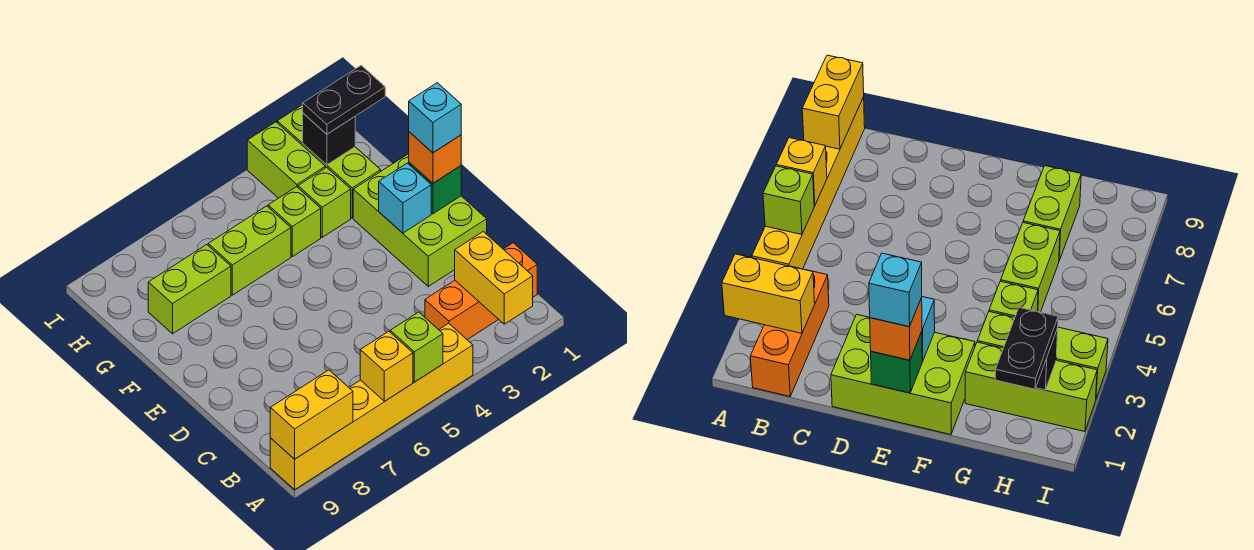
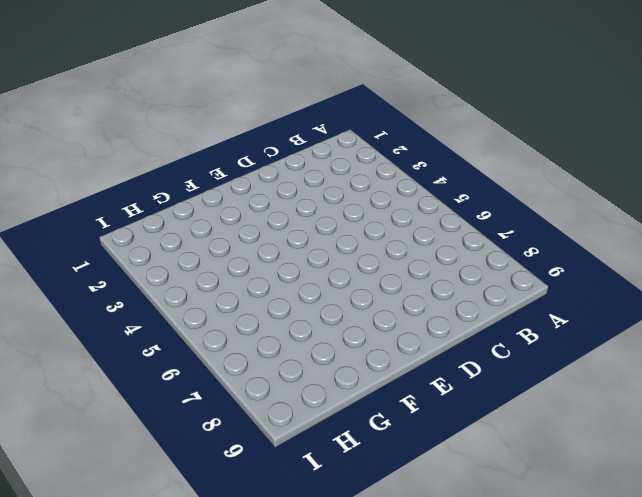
none -> yellow brick A4:A9 level 1
none -> orange brick B1:B3 level 1
none -> lime brick D1:F2 level 1

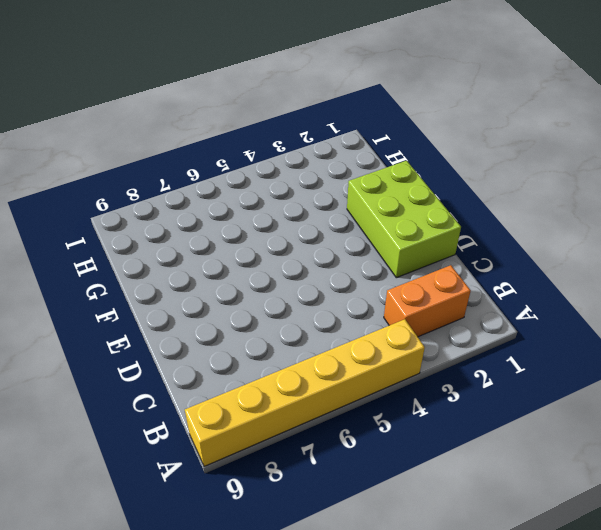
orange brick B2:B3 level 1 -> orange brick B1:B3 level 1
none -> lime brick G2:I2 level 1
none -> lime brick G3 level 1
none -> lime brick G4 level 1

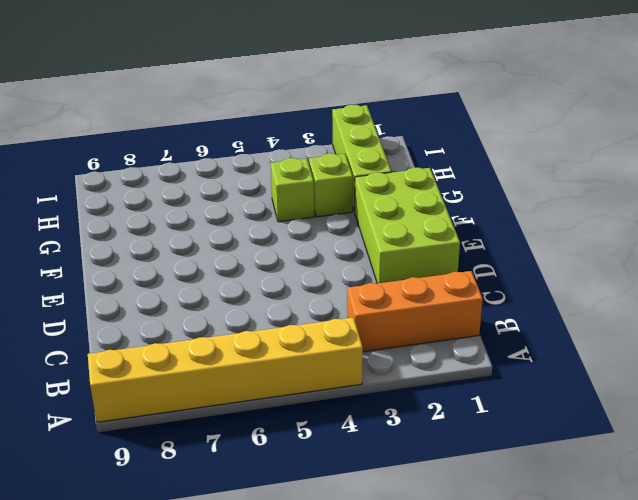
none -> lime brick G5:G6 level 1
none -> lime brick G7:G8 level 1
none -> lime brick H3:I3 level 1

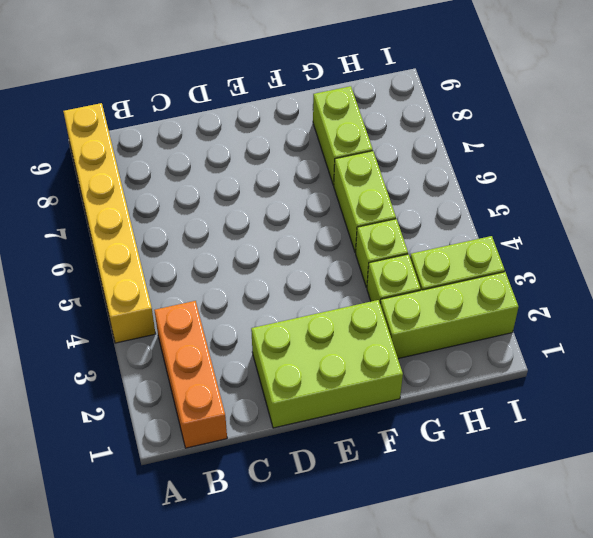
none -> yellow brick A2:B2 level 2
none -> lime brick A5 level 2
none -> yellow brick A6 level 2

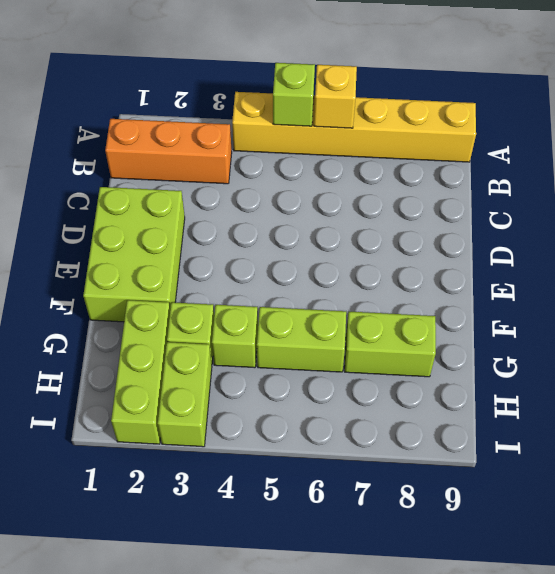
none -> yellow brick A2:B2 level 2
none -> yellow brick A8:A9 level 2
none -> green brick E1 level 2

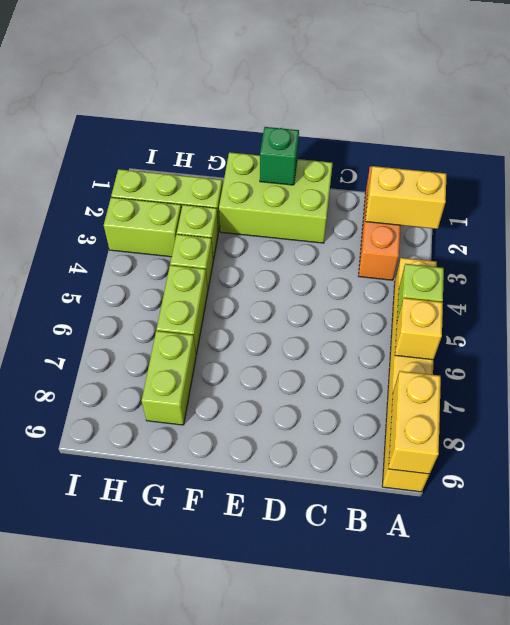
none -> cyan brick E2 level 2
none -> black brick H2 level 2
none -> orange brick E1 level 3

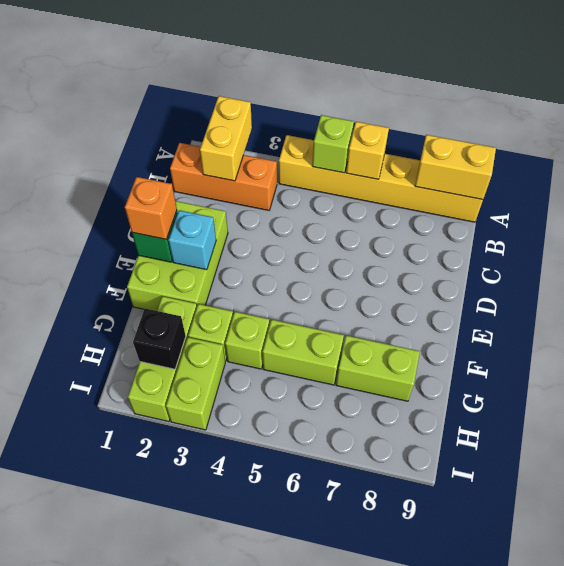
none -> black plate H1:H2 level 3
none -> cyan brick E1 level 4

